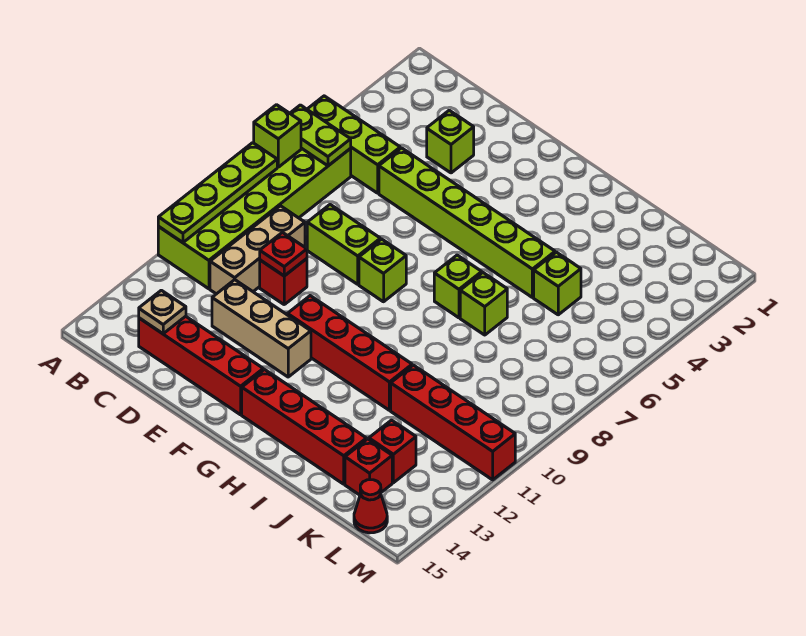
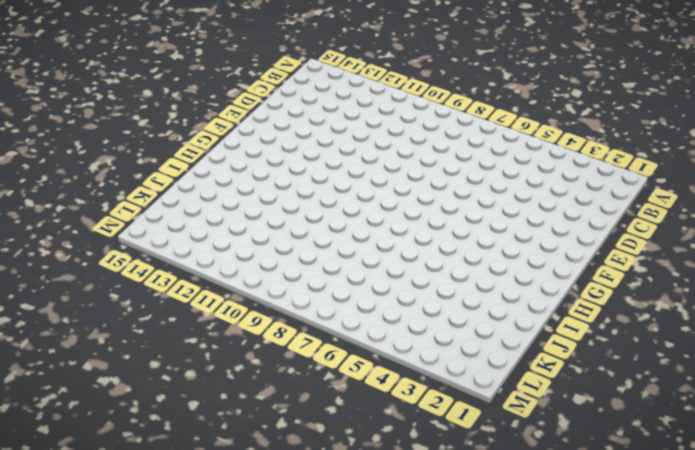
none -> lime brick A5:C5 level 1
none -> lime brick A6:B11 level 1
none -> tan brick C9:C11 level 1

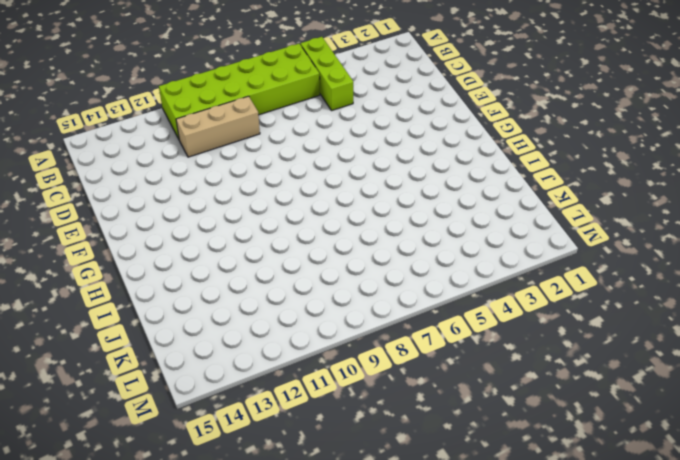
none -> red brick C14:F14 level 1
none -> lime brick D3 level 1
none -> lime brick D5:I5 level 1

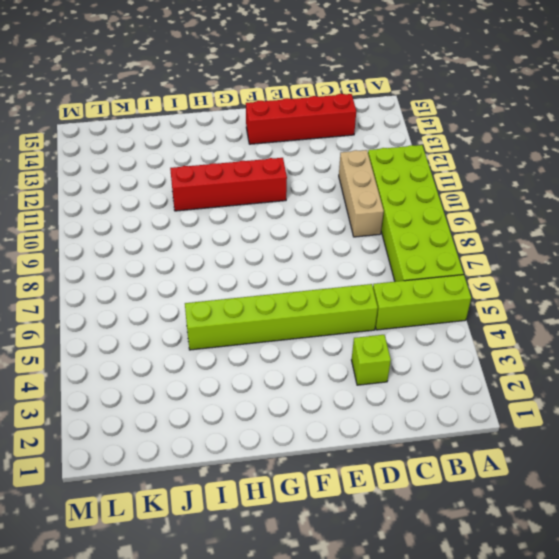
none -> lime brick D8:E8 level 1
none -> red brick D10 level 1
none -> tan brick D12:F12 level 1

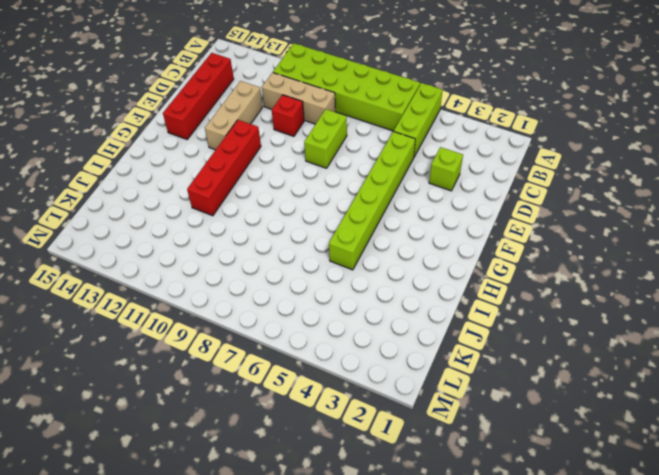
none -> lime brick F8 level 1
none -> red brick G14:J14 level 1
none -> lime brick H7 level 1

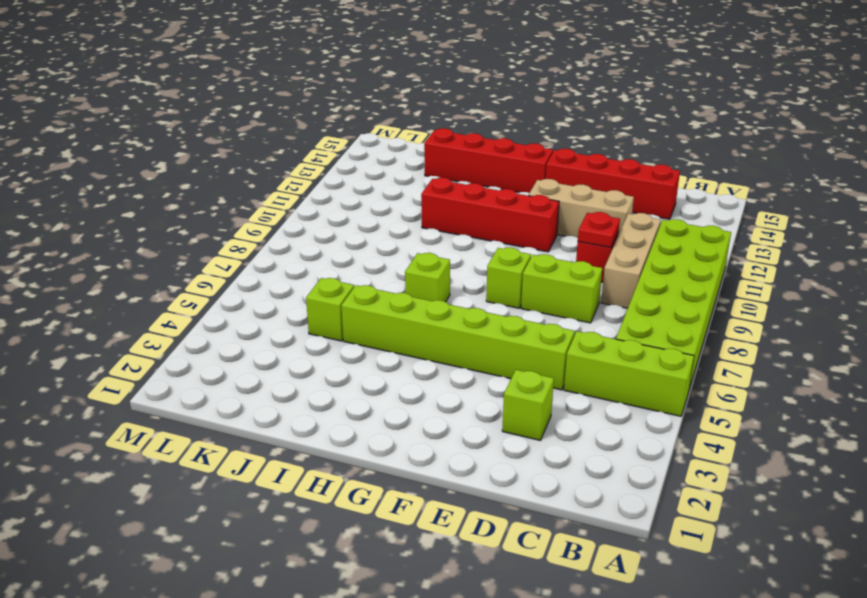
none -> lime brick I7 level 1
none -> red brick J11:M11 level 1
none -> red brick K13 level 1

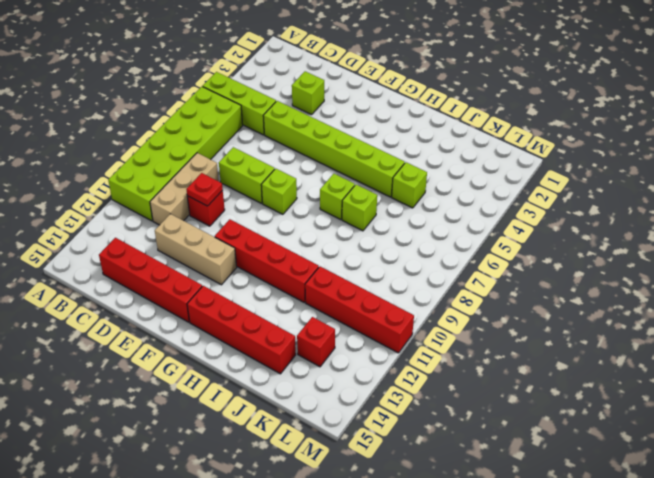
none -> red brick K14 level 1
none -> red cone L15 level 1
none -> lime plate A6:B6 level 2

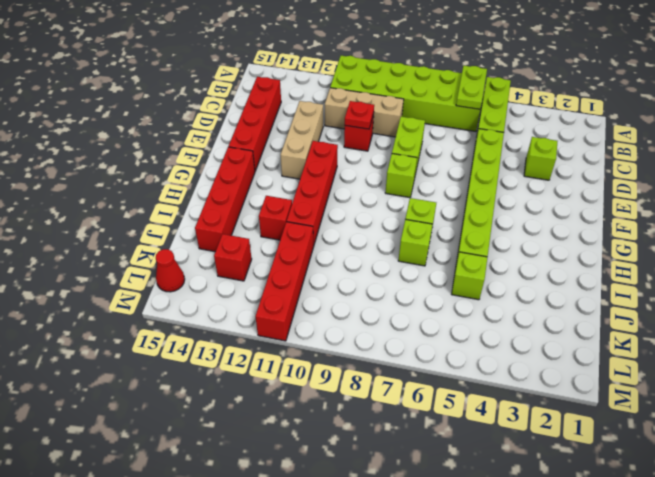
red brick I12 level 1 -> red brick K14 level 1
none -> lime brick A7 level 2
none -> lime plate A8:A11 level 2
none -> tan plate C14 level 2

